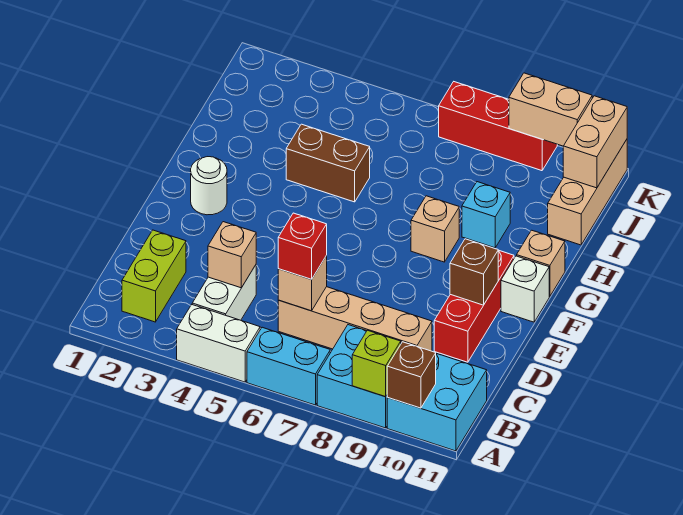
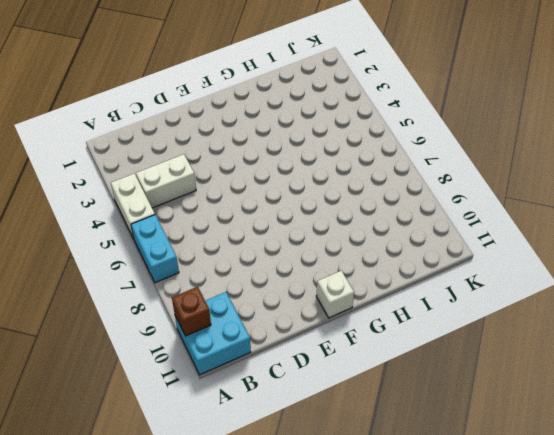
none -> cyan brick A8:B9 level 1
none -> lime brick B2:C2 level 1
none -> tan brick C6:C9 level 1

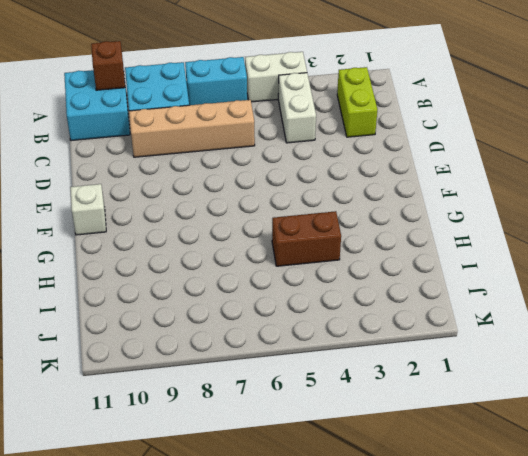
none -> red brick D10:F10 level 1
none -> white round brick F2 level 1
none -> tan brick G8 level 1

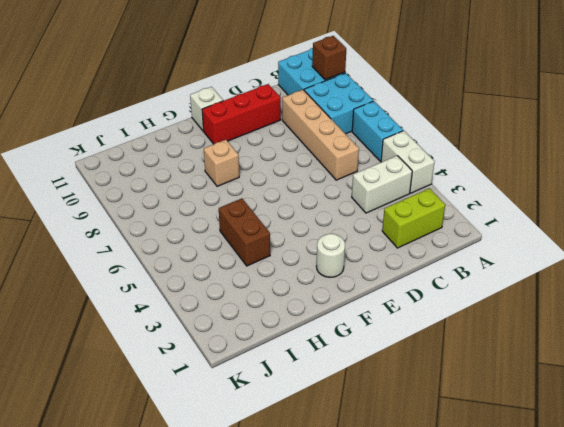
none -> tan brick G11 level 1
none -> cyan brick H9 level 1
none -> tan brick I11:K11 level 1

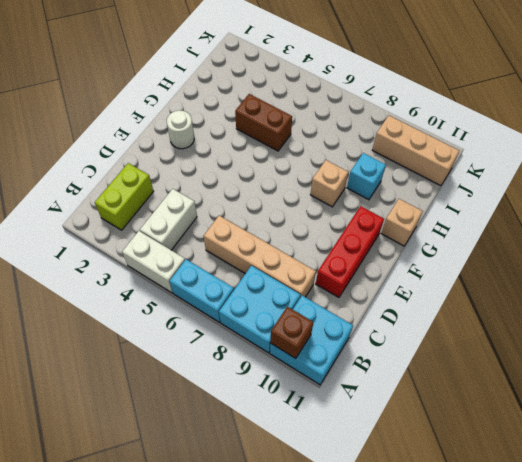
tan brick J9:J11 level 1 -> tan brick I11:K11 level 1
none -> white brick F11 level 1
none -> red brick K7:K9 level 1
none -> lime brick A9 level 2

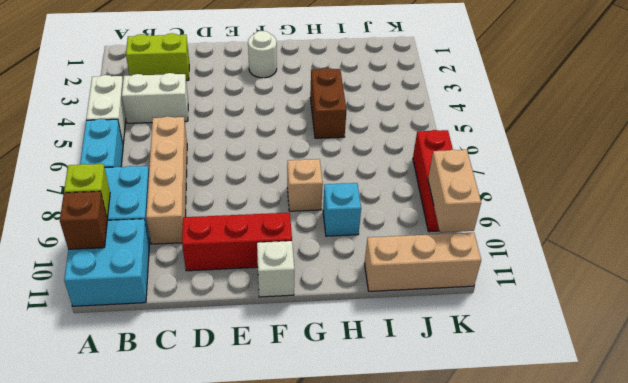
none -> tan brick G11 level 1
none -> tan brick C4 level 2
none -> tan brick C6 level 2

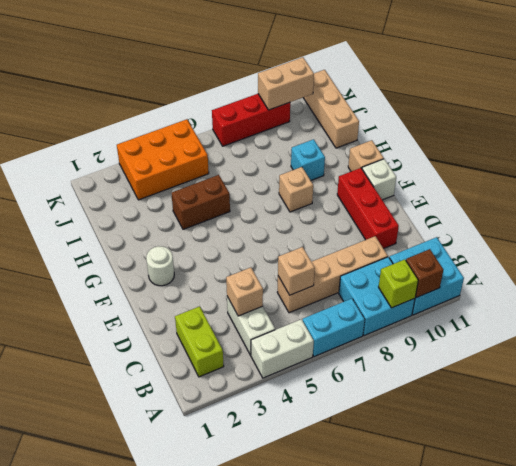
orange brick J3:K5 level 1 -> none
none -> brown brick E10 level 2
none -> tan brick J11:K11 level 2
none -> red brick C6 level 3

